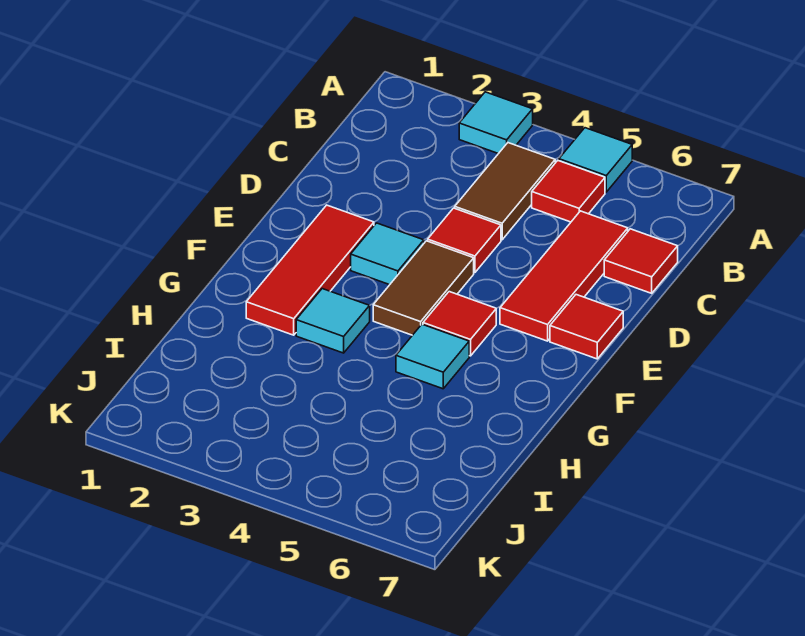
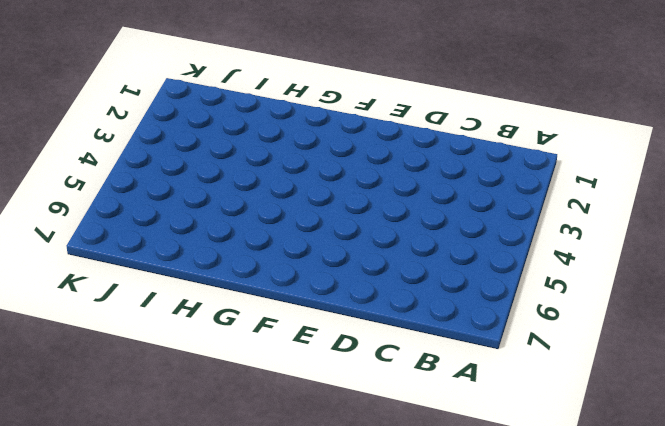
none -> cyan tile A3 level 1
none -> cyan tile A5 level 1
none -> brown tile B4:C4 level 1

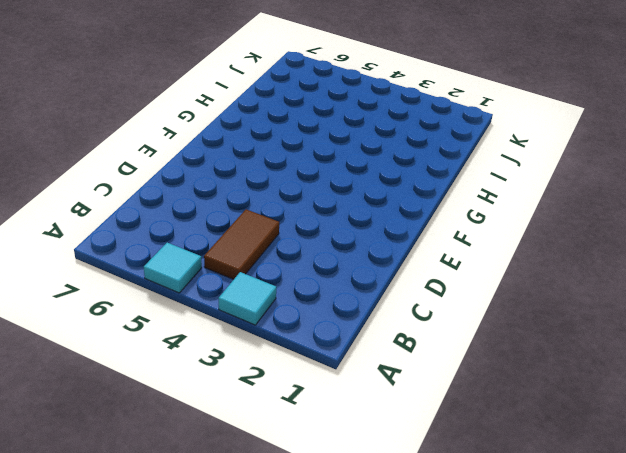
none -> red tile B5 level 1
none -> red tile C6:E6 level 1
none -> red tile C7 level 1

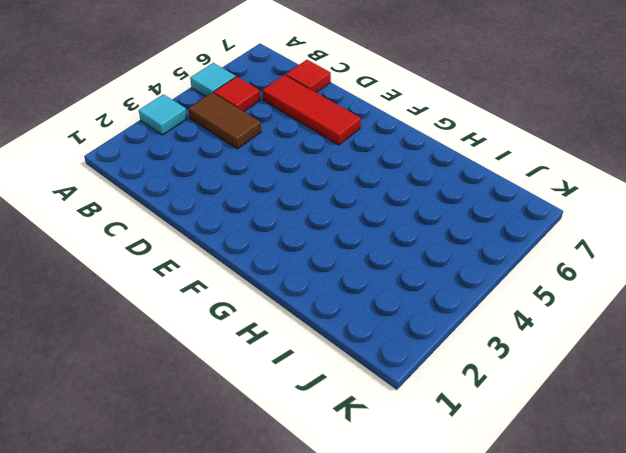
none -> red tile D4 level 1
none -> red tile E2:G2 level 1
none -> cyan tile E3 level 1

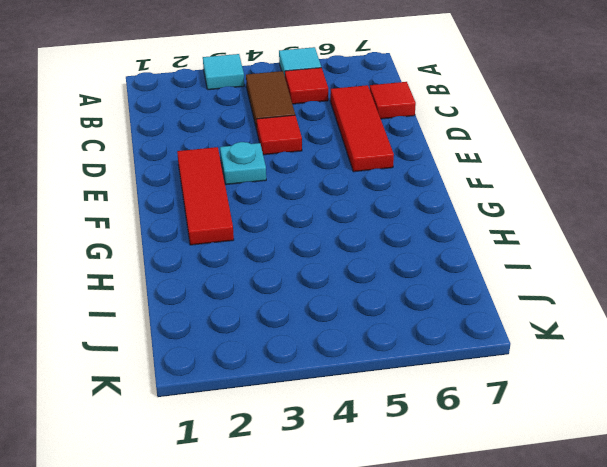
cyan plate E3 level 1 -> cyan tile E3 level 1
none -> brown tile E4:F4 level 1
none -> red tile E7 level 1
none -> red tile F5 level 1

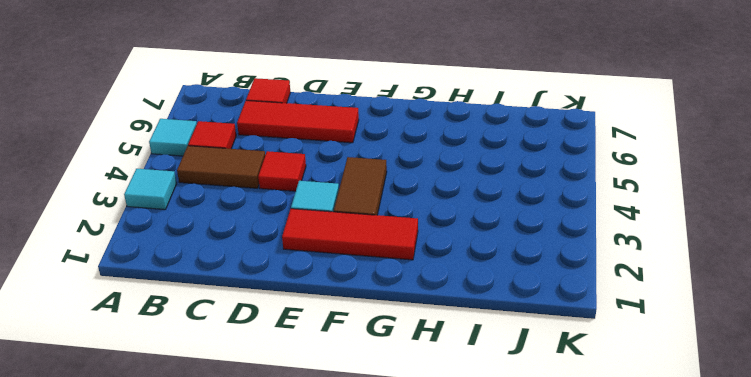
brown tile F3:F4 level 1 -> brown tile E4:F4 level 1
none -> red tile E7 level 1
none -> red tile F5 level 1
none -> cyan tile G3 level 1

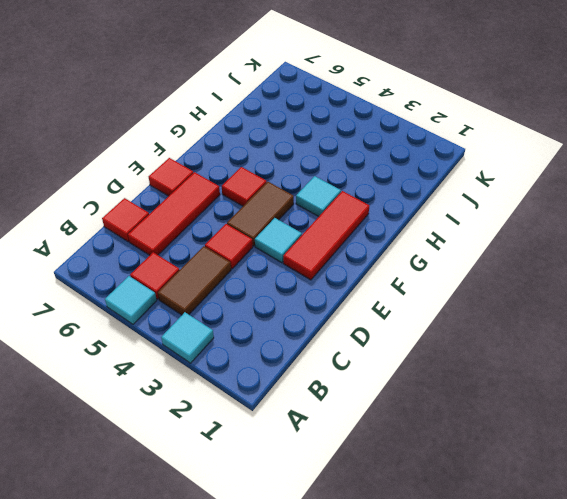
none -> cyan tile G5 level 1

